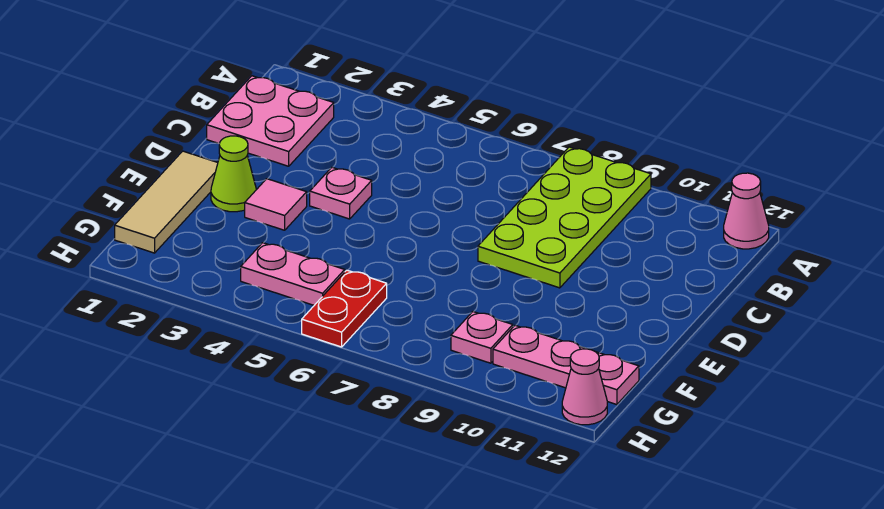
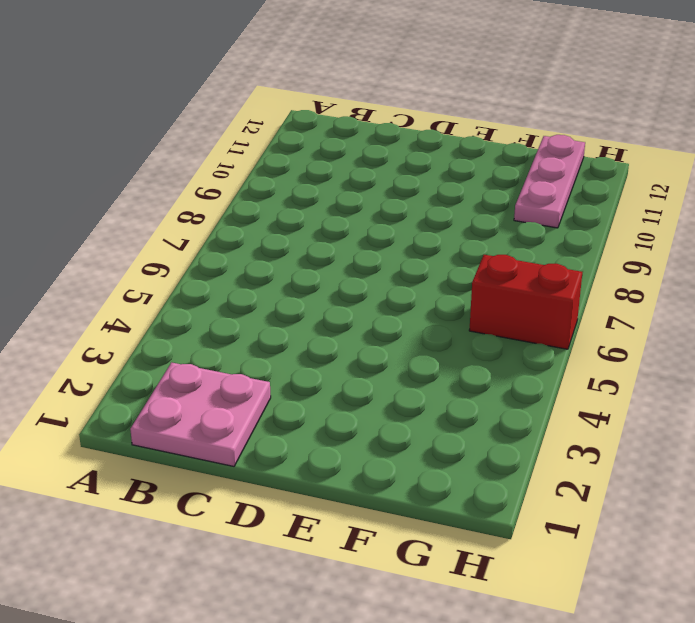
red brick G6:H6 level 1 -> red plate G6:H6 level 1
none -> lime plate A8:D9 level 1
none -> pink cone A12 level 1
none -> pink plate D4 level 1

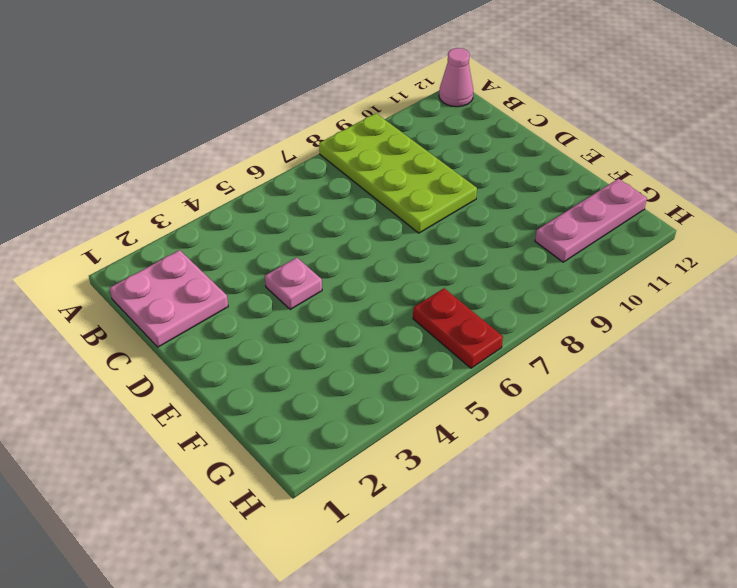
none -> tan tile E1:G1 level 1
none -> lime cone E2 level 1
none -> pink tile E3 level 1

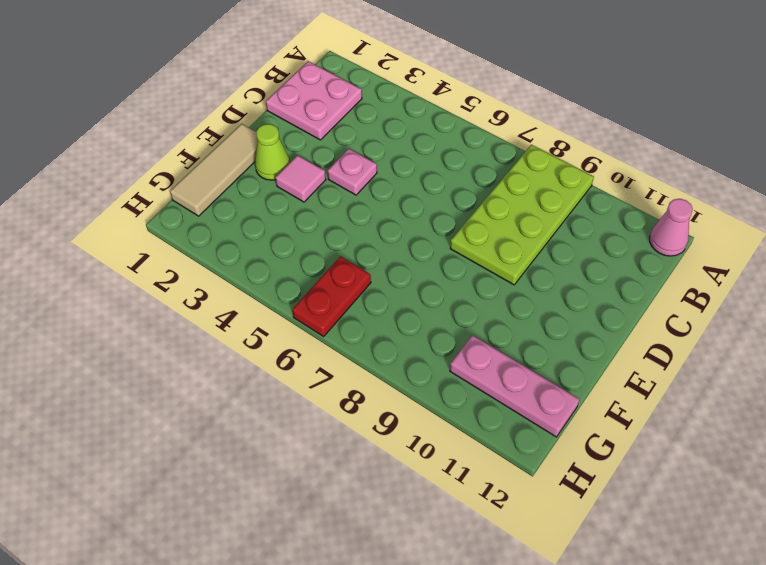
none -> pink plate G4:G5 level 1
none -> pink plate G9 level 1
none -> pink cone H12 level 1

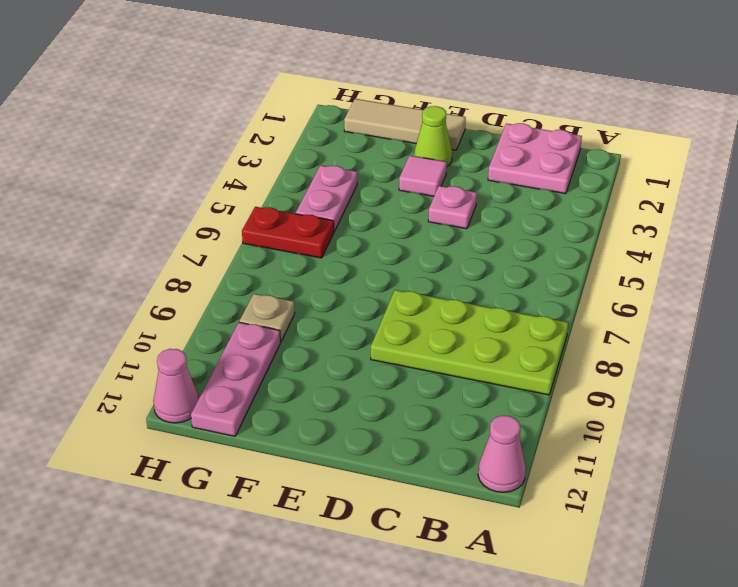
tan plate G9 level 1 -> pink plate G9 level 1

